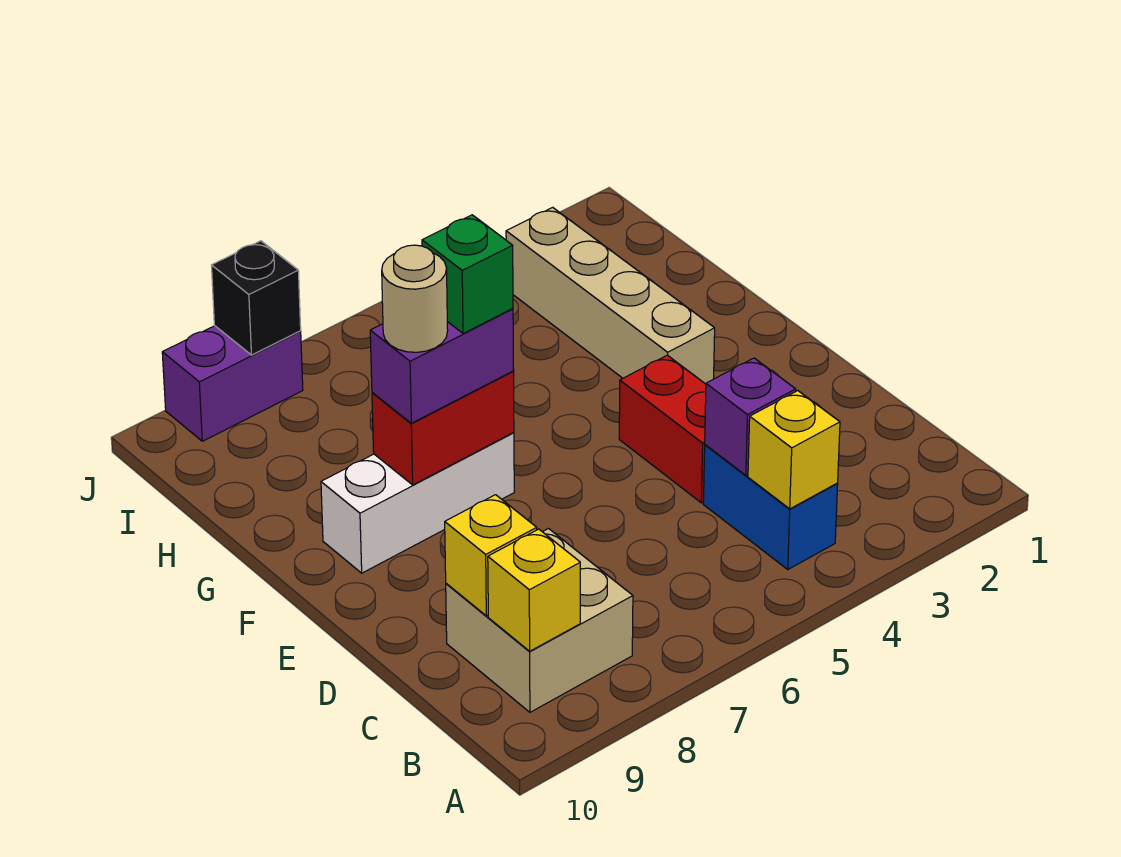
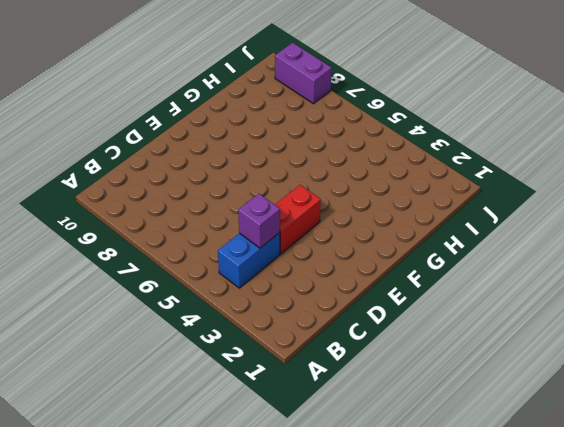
none -> tan brick B8:C9 level 1
none -> tan brick F3:I3 level 1
none -> white brick F7:F9 level 1

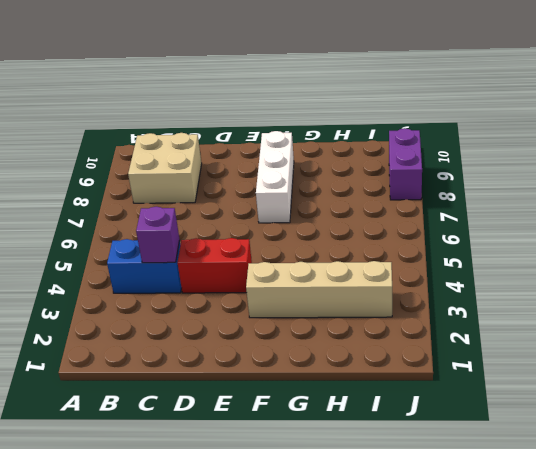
none -> yellow brick B4 level 2
none -> yellow brick B9 level 2
none -> yellow brick C9 level 2

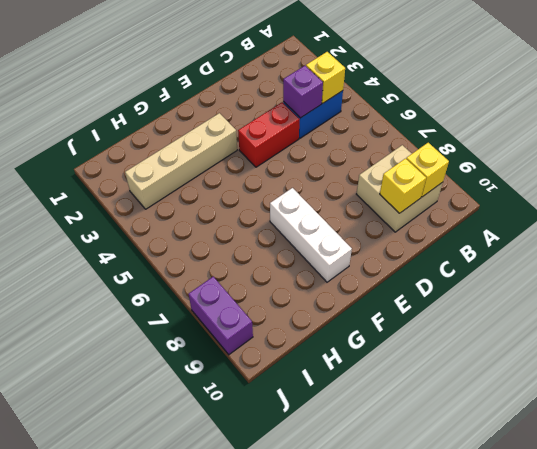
none -> red brick F7:F8 level 2
none -> black brick J8 level 2
none -> purple brick F7:F8 level 3

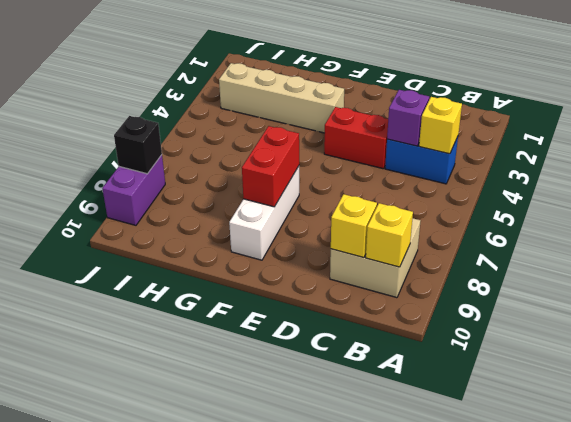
none -> purple brick F7:F8 level 3
none -> green brick F7 level 4
none -> tan round brick F8 level 4

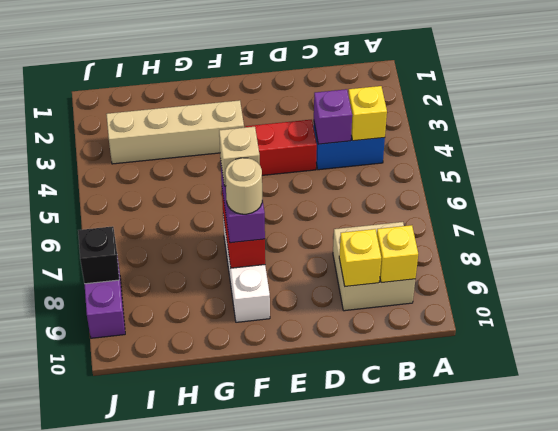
tan brick F7 level 4 -> green brick F7 level 4

